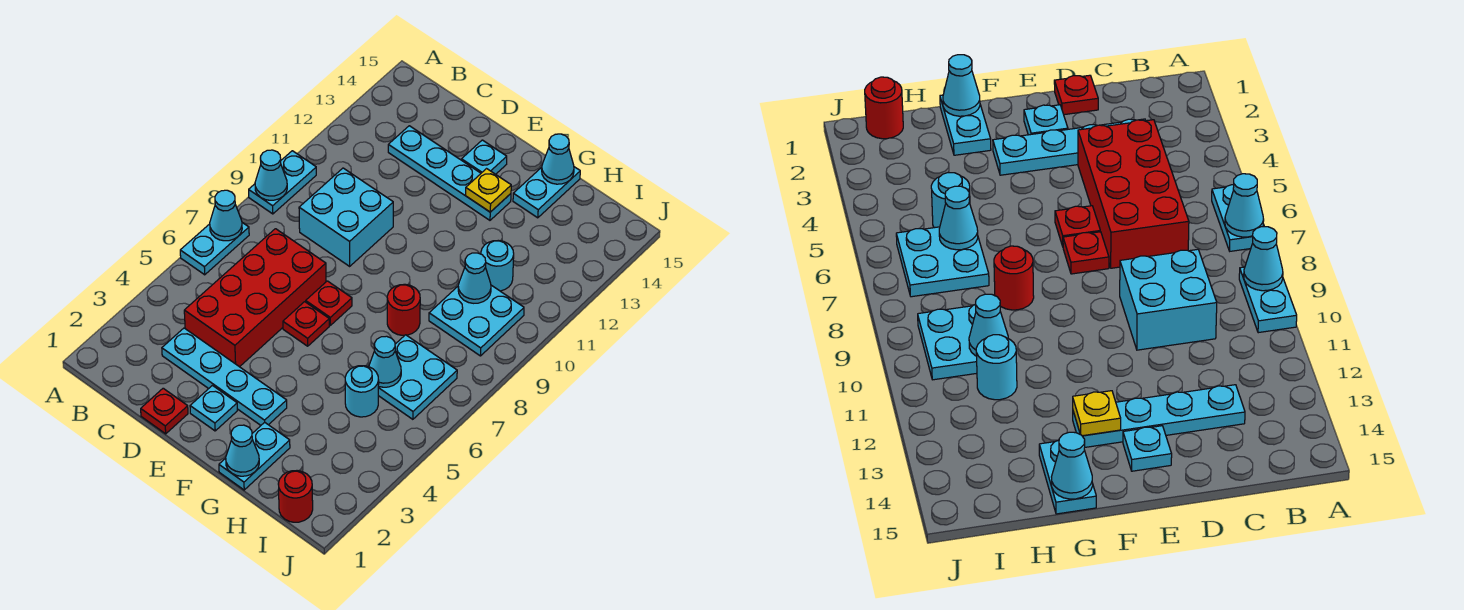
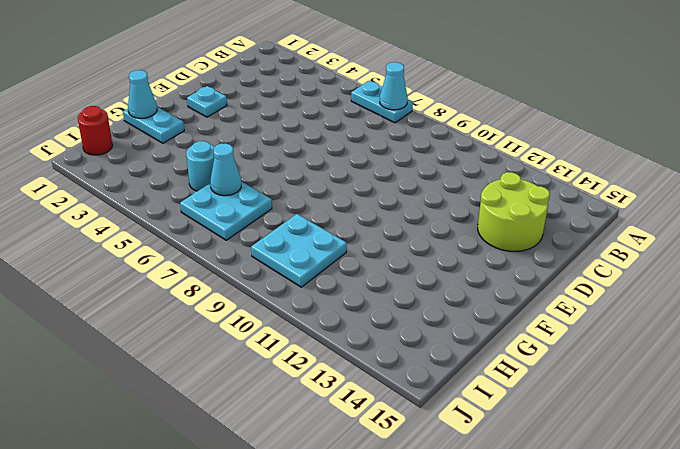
lime round brick C13:D14 level 1 -> cyan plate C13:F13 level 1
none -> cyan plate A9:A10 level 1
none -> cyan plate C3:F3 level 1
none -> red brick C4:D7 level 1

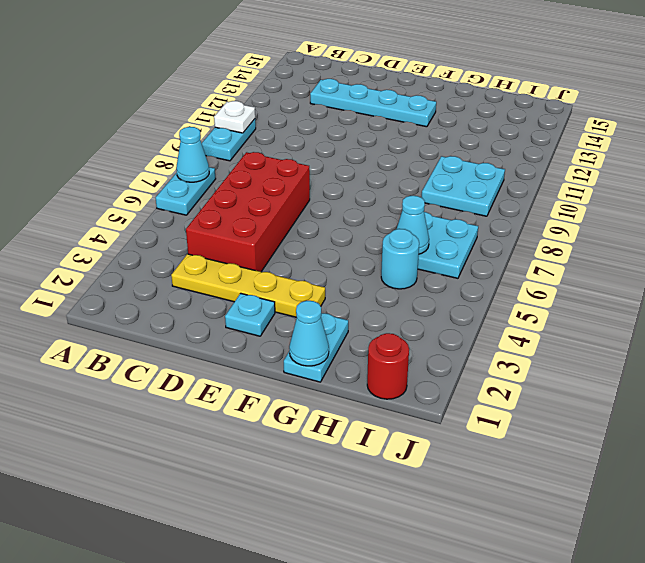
white plate A10 level 2 -> none
yellow plate C3:F3 level 1 -> cyan plate C3:F3 level 1
none -> cyan brick C9:D10 level 1
none -> red plate D1 level 1
none -> red plate E6 level 1

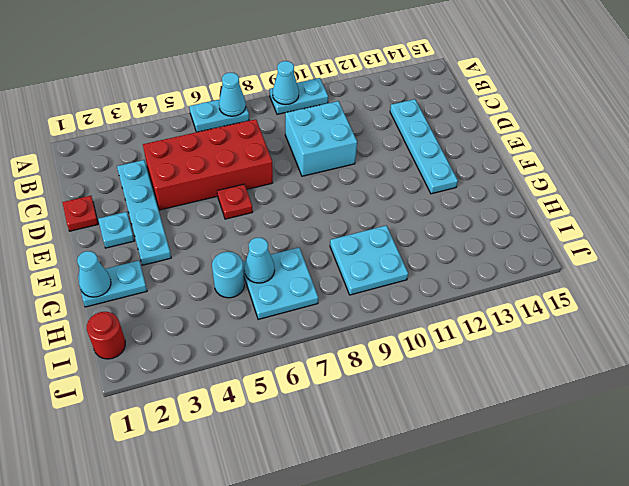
none -> red plate E7 level 1
none -> cyan plate E14 level 1
none -> red round brick G8 level 1

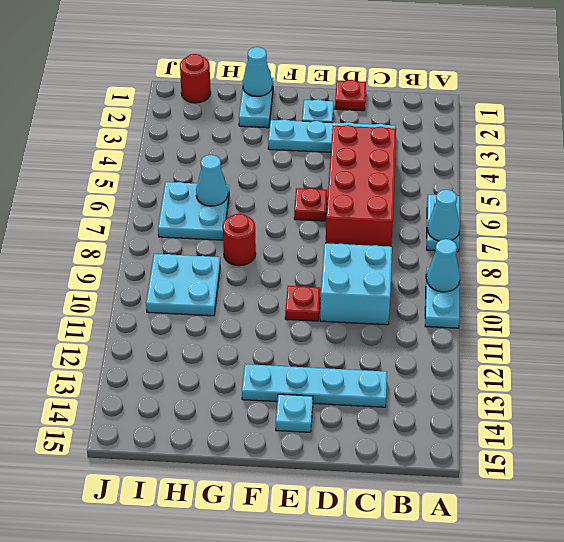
red plate E10 level 1 -> red plate E7 level 1
none -> cyan plate G14:G15 level 1
none -> cyan round brick H5 level 1
none -> cyan round brick H11 level 1

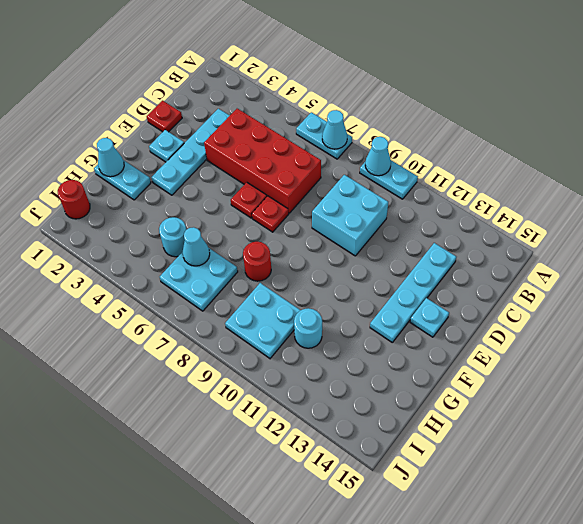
none -> cyan plate G14:G15 level 1
none -> yellow plate F13 level 2
none -> cyan cone G15 level 2

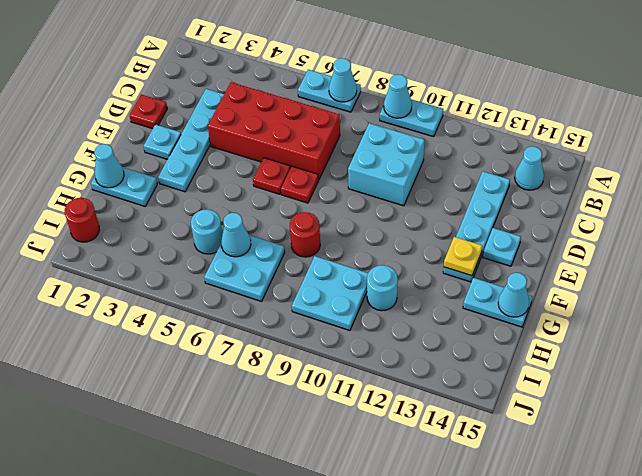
cyan cone B14 level 1 -> cyan cone H10 level 2

